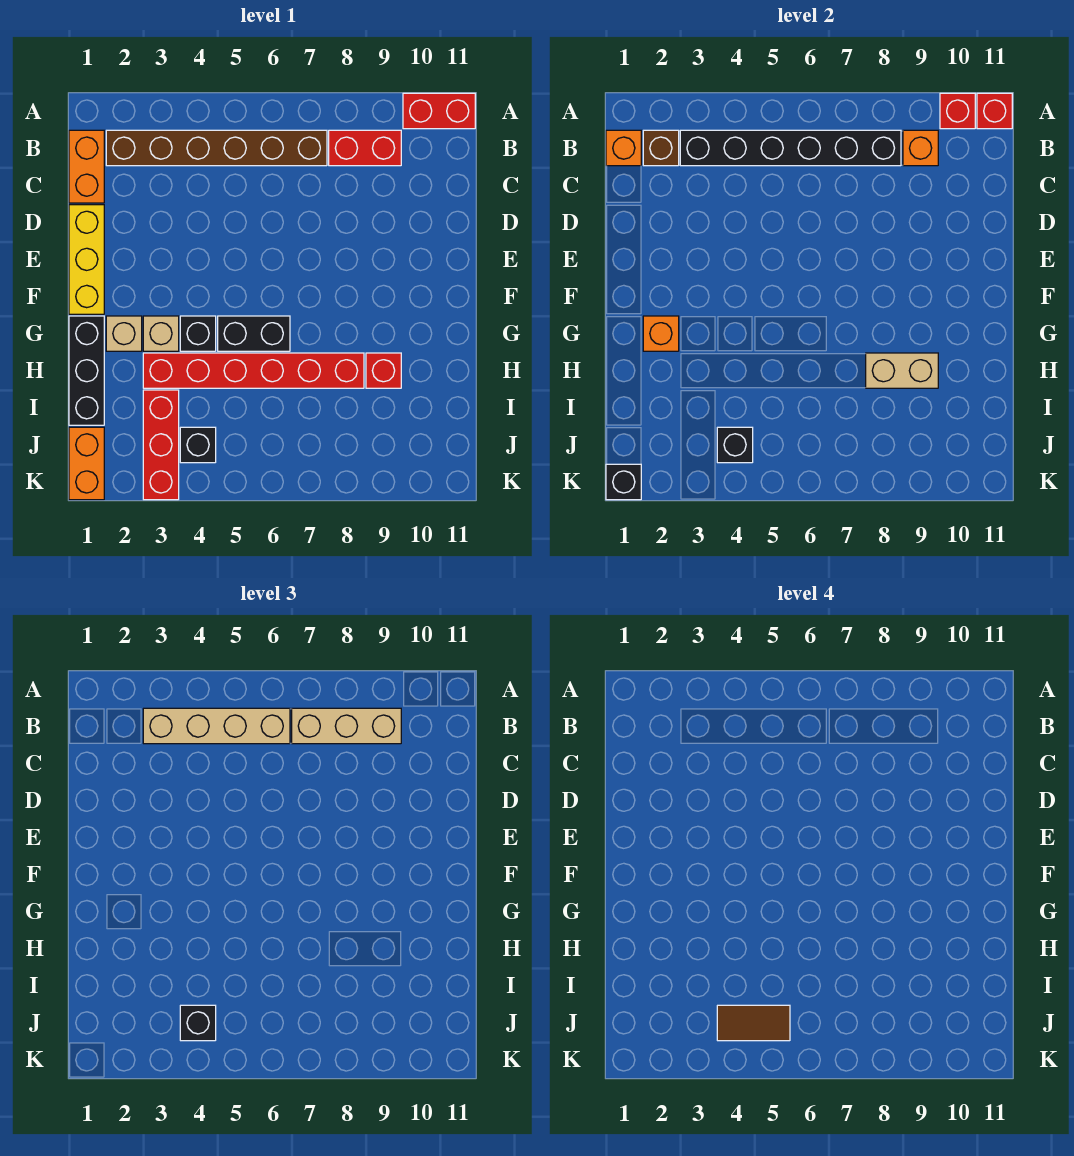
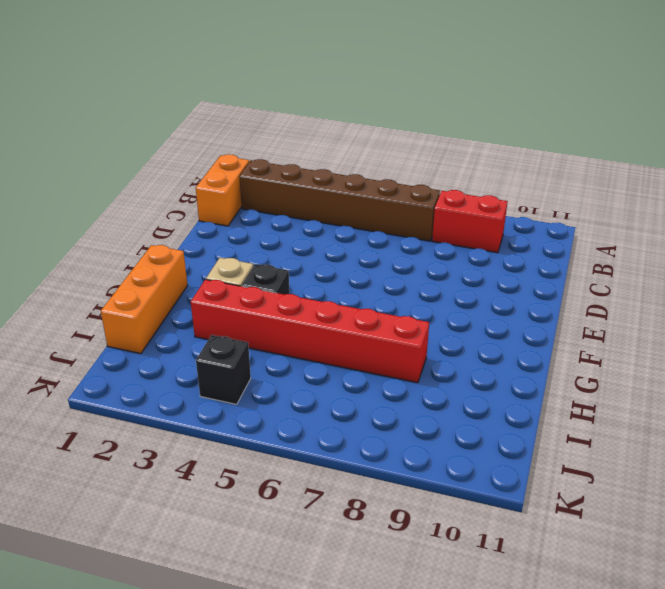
orange brick G1:I1 level 1 -> black brick G1:I1 level 1
none -> red brick A10:A11 level 1
none -> yellow brick D1:F1 level 1
none -> tan brick G2 level 1

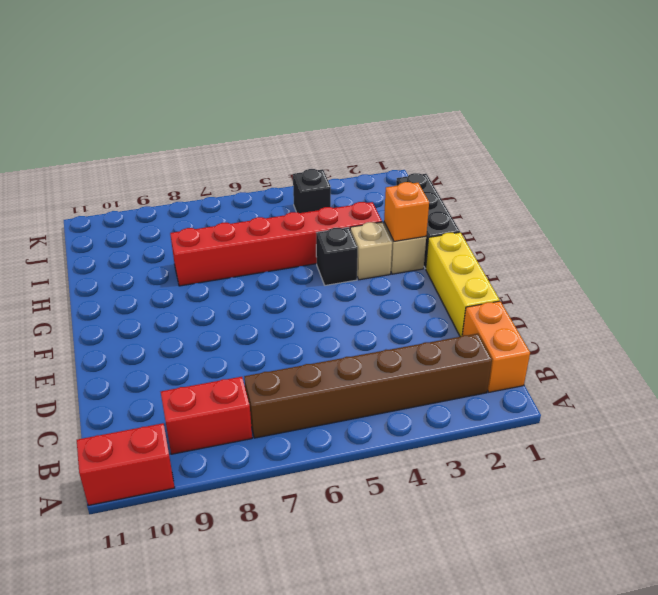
none -> black brick G5:G6 level 1
none -> red brick H9 level 1
none -> red brick I3:K3 level 1

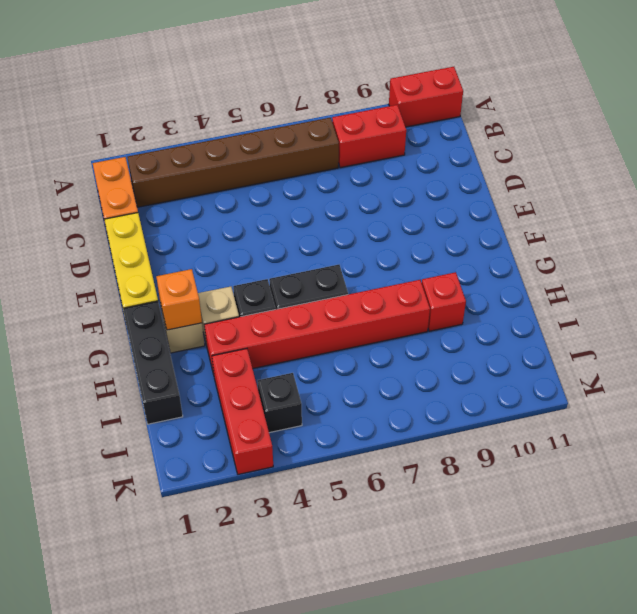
none -> orange brick J1:K1 level 1
none -> red brick A10 level 2
none -> red brick A11 level 2

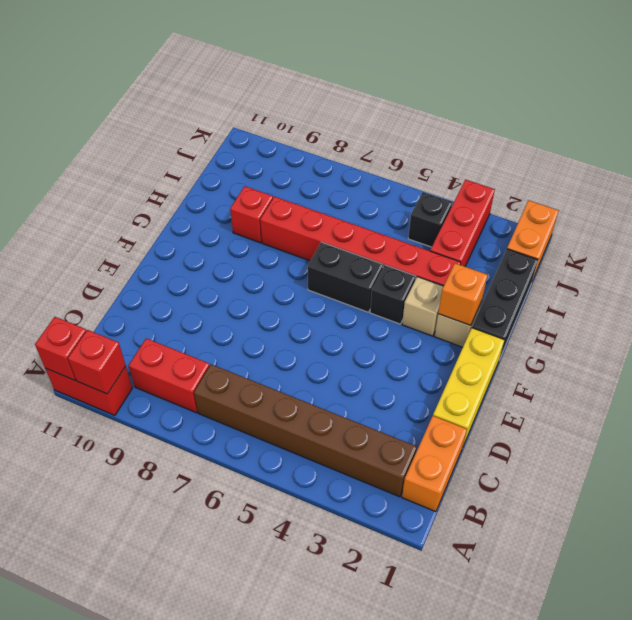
none -> orange brick B1 level 2
none -> brown brick B2 level 2
none -> black brick B3:B8 level 2

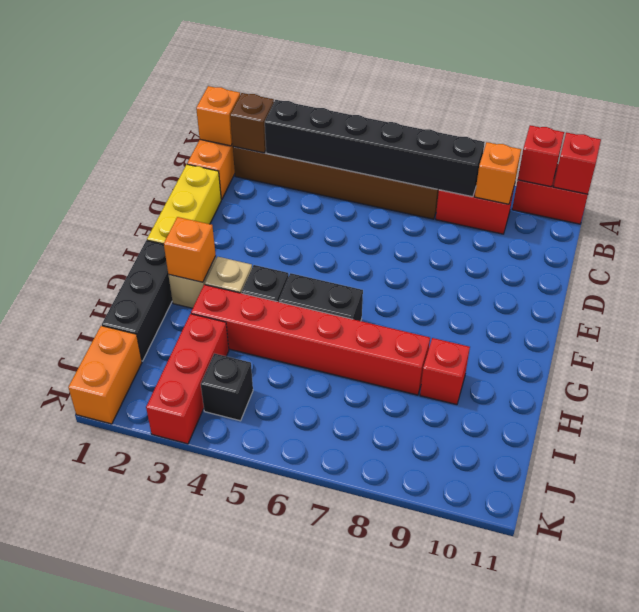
none -> tan brick H8:H9 level 2
none -> black brick J4 level 2
none -> black brick K1 level 2

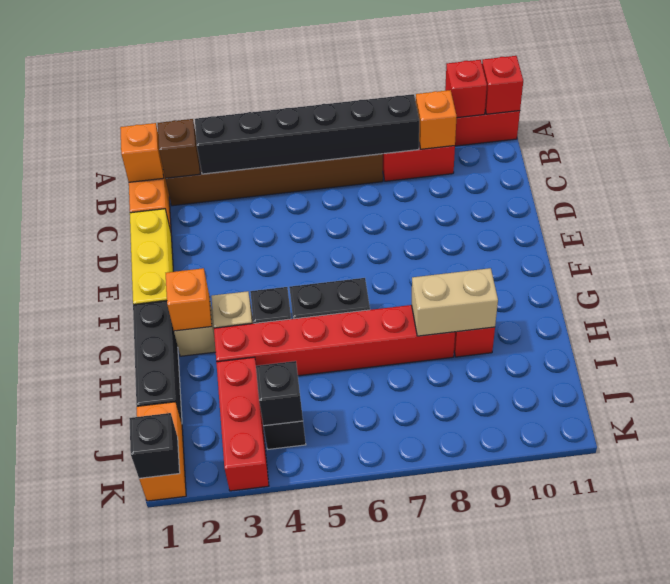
none -> tan brick B3:B6 level 3
none -> tan brick B7:B9 level 3
none -> black brick J4 level 3

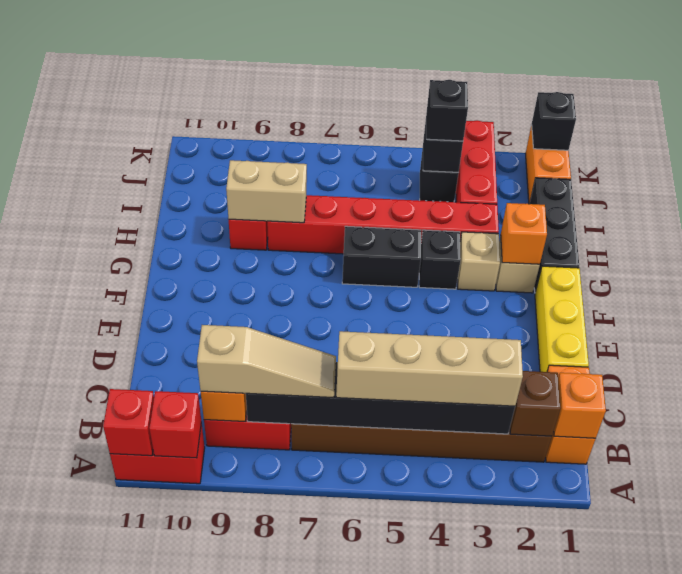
tan slope B7:B9 level 3 top 9 -> tan brick B7:B9 level 3
none -> brown tile J4:J5 level 4

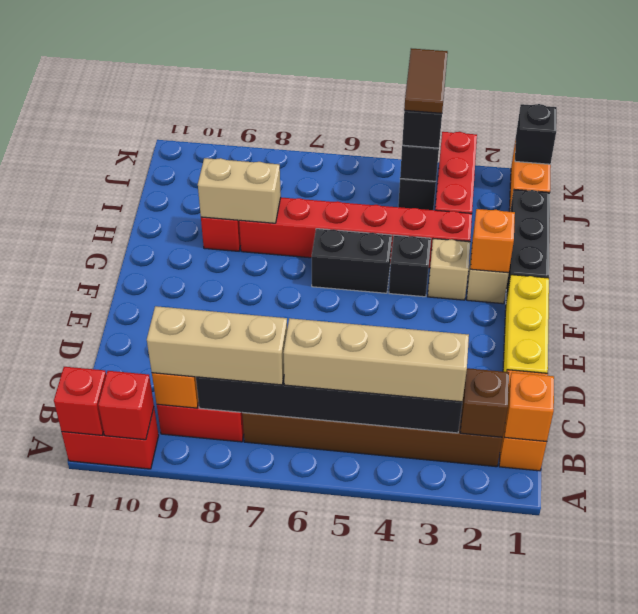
brown tile J4:K4 level 4 -> brown tile J4:J5 level 4

